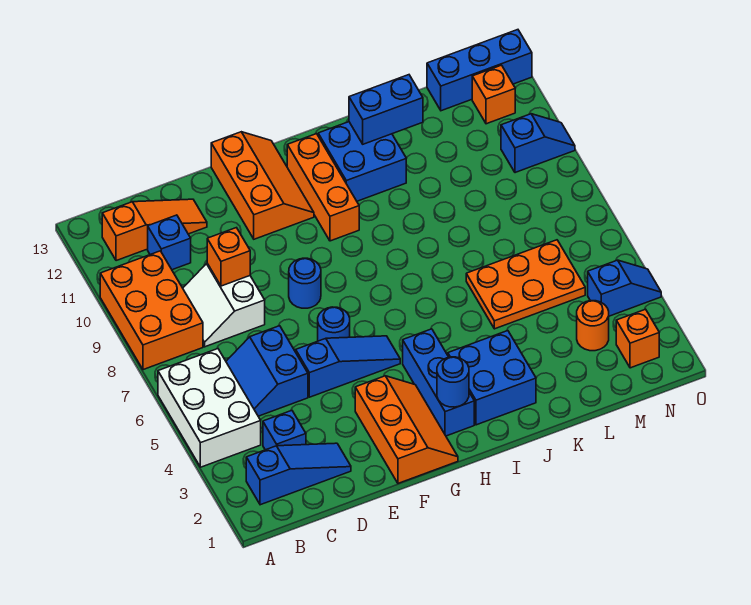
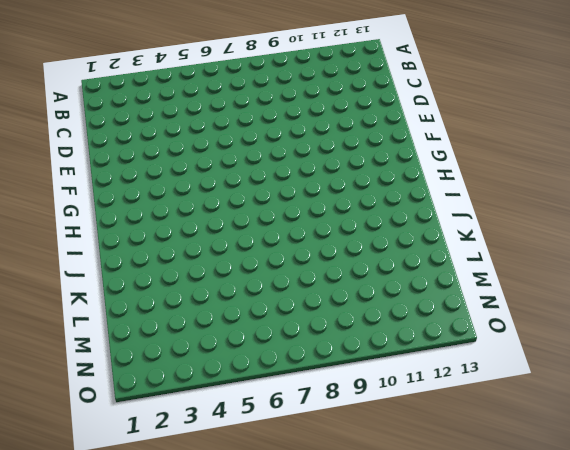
none -> white brick A4:B6 level 1
none -> orange brick A8:B10 level 1
none -> blue slope B2:D2 level 1 top B

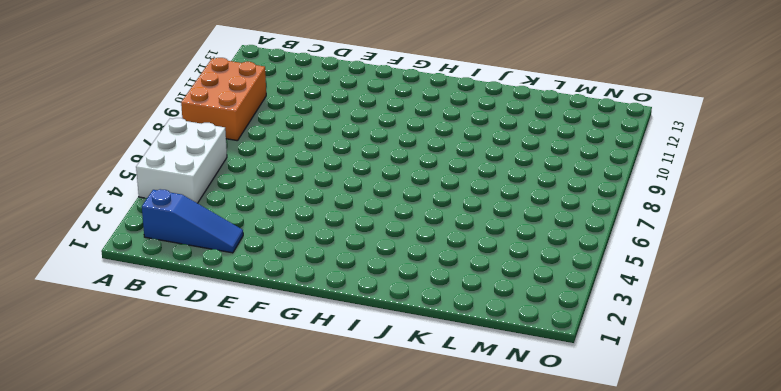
none -> orange slope B12:D12 level 1 top B
none -> blue brick C3 level 1
none -> blue slope C5:D6 level 1 top D

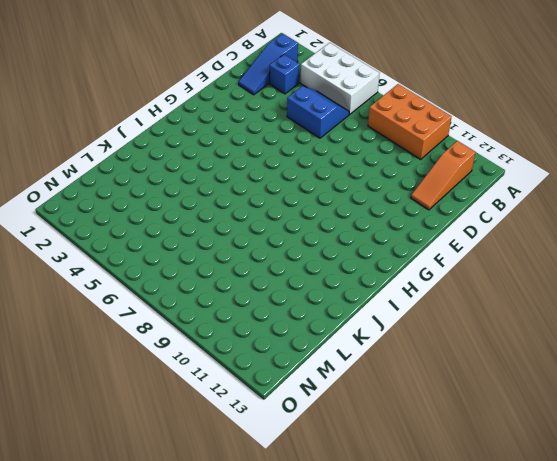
none -> white slope C8:D9 level 1 top D
none -> blue brick C11 level 1
none -> blue slope E5:G5 level 1 top E

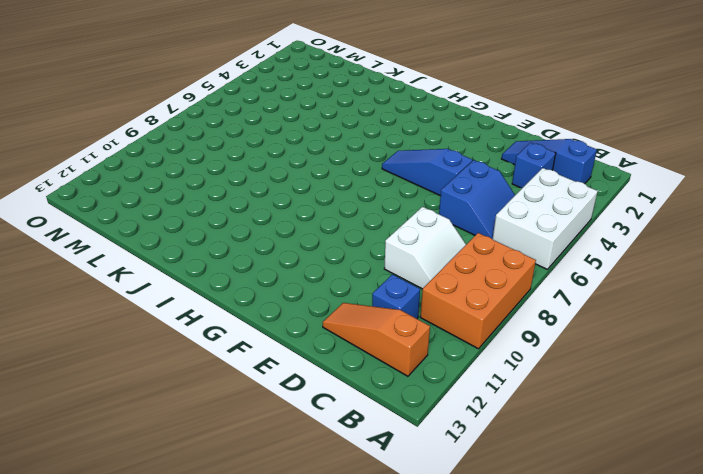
none -> orange slope F1:G3 level 1 top F
none -> blue round brick F6 level 1
none -> blue round brick F8 level 1

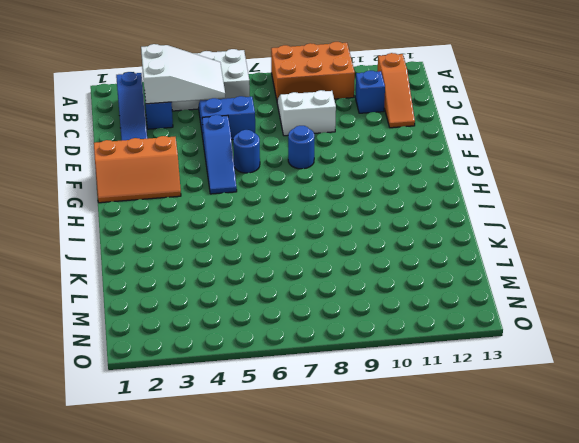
white slope B3:C5 level 2 top 3 -> none
none -> orange slope F11:G13 level 1 top F
none -> blue brick H2:H4 level 1
none -> orange brick H10:H12 level 1

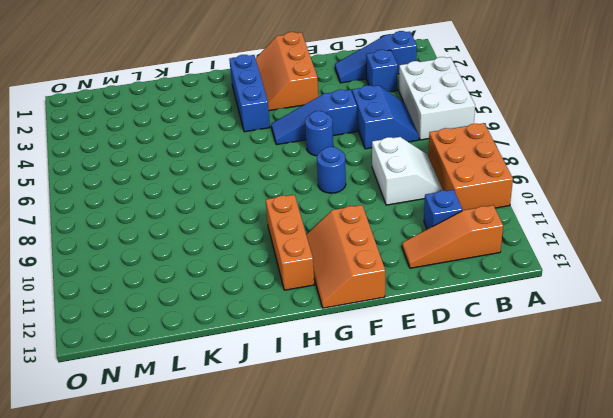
none -> blue brick I2:J3 level 1
none -> blue brick I11:J12 level 1
none -> orange plate K5:M6 level 1

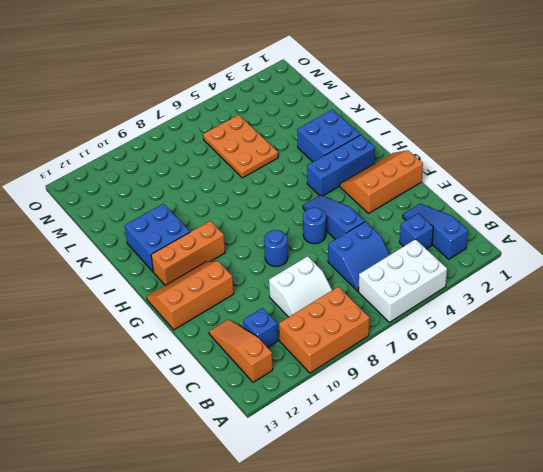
none -> orange round brick M3 level 1
none -> blue brick M13:O13 level 1
none -> orange brick N2 level 1

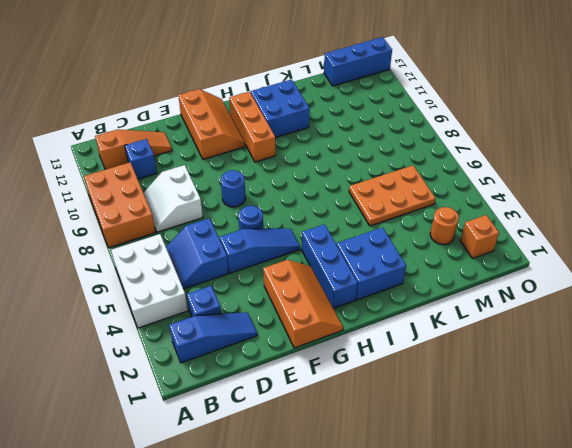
none -> blue slope N4:O4 level 1 top N
none -> blue slope N10:O10 level 1 top N
none -> orange brick N12 level 1

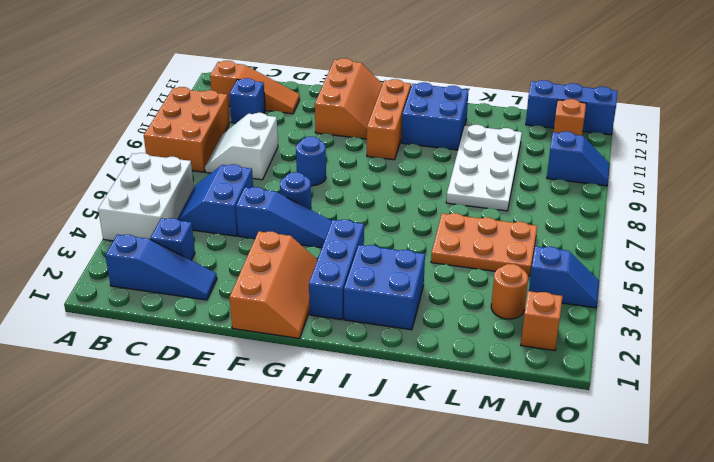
white plate K8:L11 level 1 -> none
none -> orange brick D9 level 2
none -> blue round brick H2 level 2
none -> blue brick J12:K12 level 2

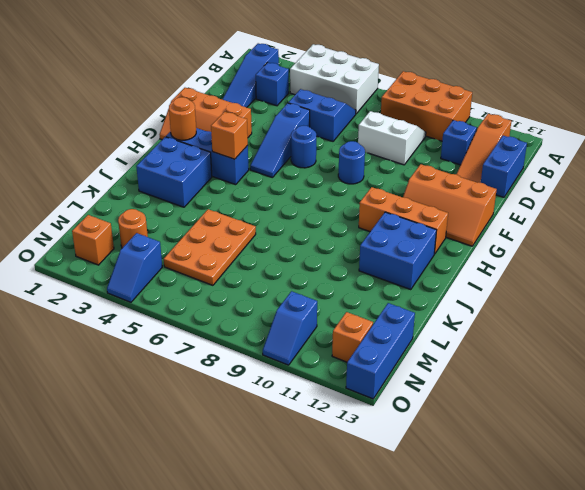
blue brick C13:D13 level 1 -> blue brick J12:K12 level 2
orange round brick H2 level 2 -> blue round brick H2 level 2
orange brick H4 level 2 -> orange brick D9 level 2

